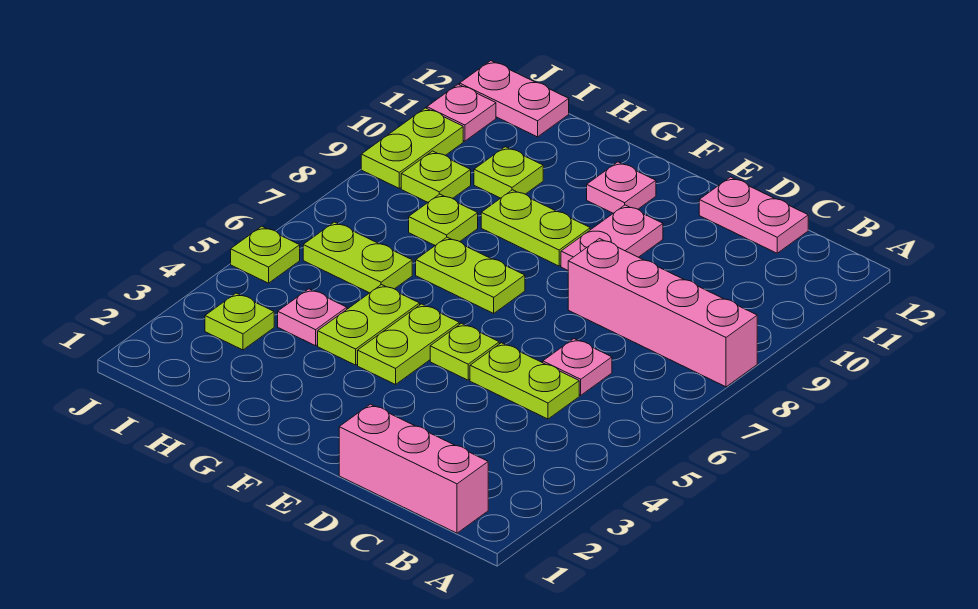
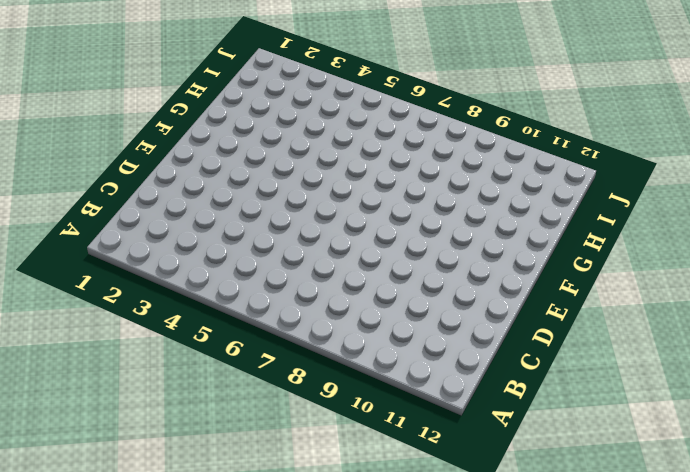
none -> pink brick A8:D8 level 1
none -> pink brick B1:D1 level 1
none -> lime plate C5:D5 level 1

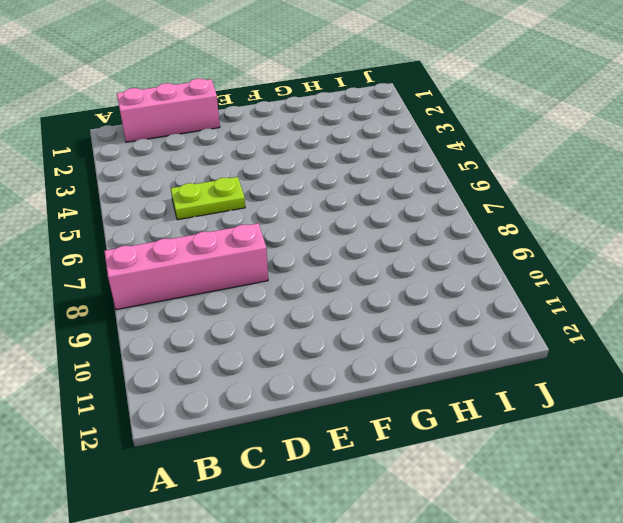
none -> pink plate C6 level 1
none -> pink plate C12:D12 level 1
none -> lime plate E5 level 1

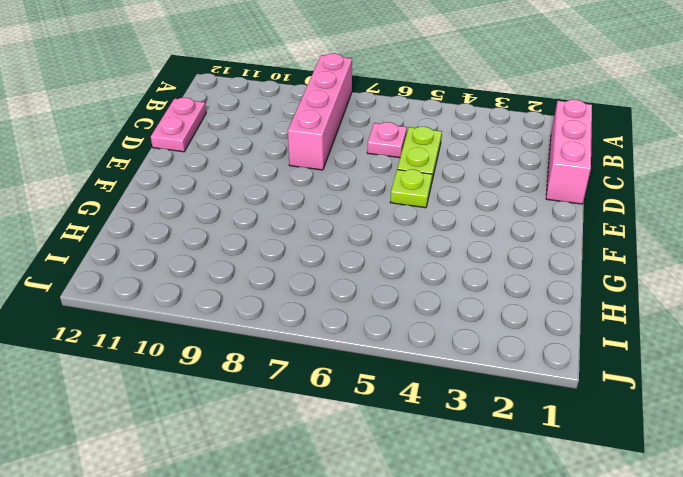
none -> pink plate E9:E10 level 1
none -> lime plate F4:F5 level 1
none -> lime plate F7:G7 level 1

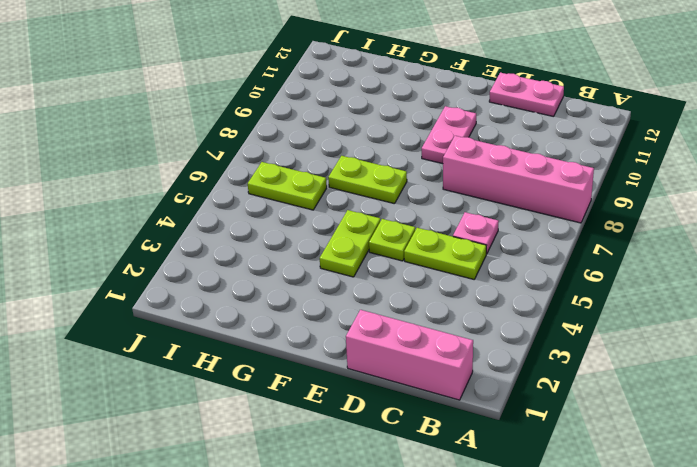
none -> lime plate F9:G9 level 1
none -> pink plate F11 level 1
none -> lime plate G4:G5 level 1

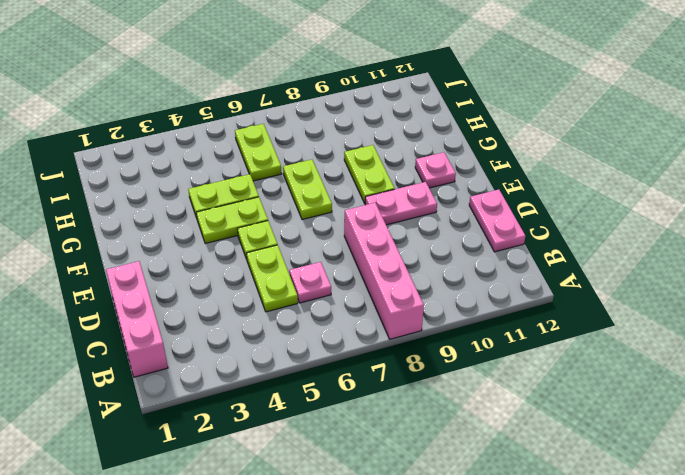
none -> pink plate H4 level 1
none -> lime plate H8 level 1
none -> lime plate H10 level 1

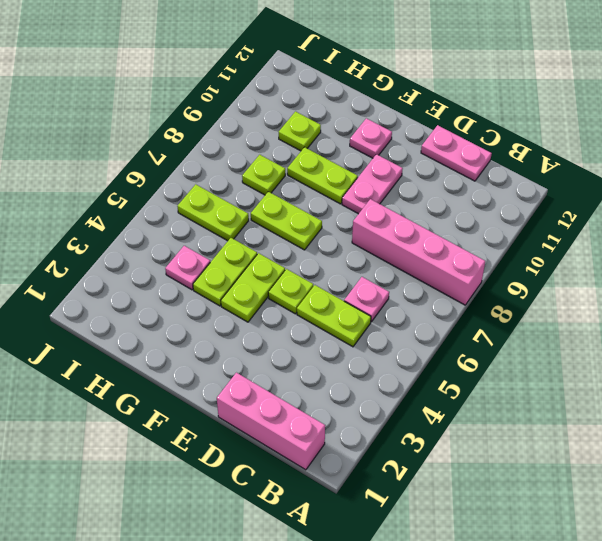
none -> lime plate I3 level 1
none -> lime plate I9 level 1
none -> pink plate I12:J12 level 1

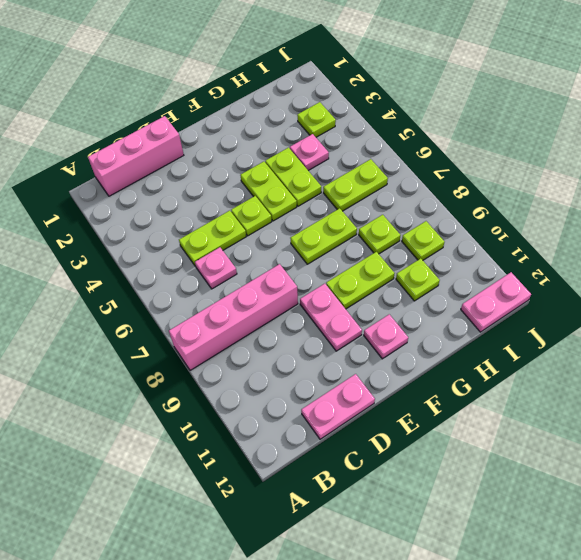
none -> lime plate J5 level 1
none -> lime plate J9:J10 level 1
none -> pink plate J11 level 1

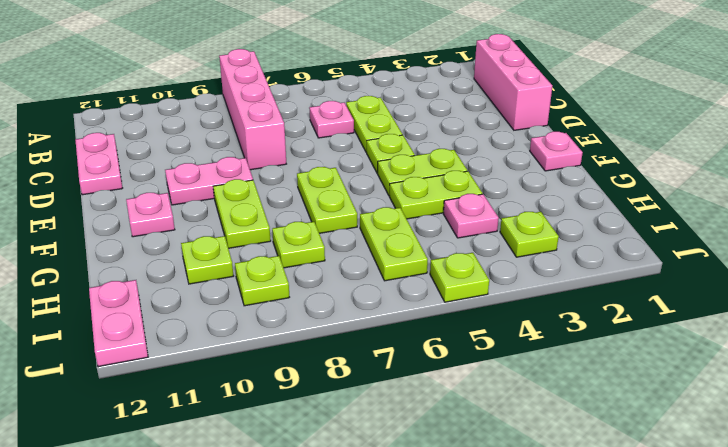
pink plate F1 level 1 -> pink plate J11 level 1
none -> lime plate J9:J10 level 1

